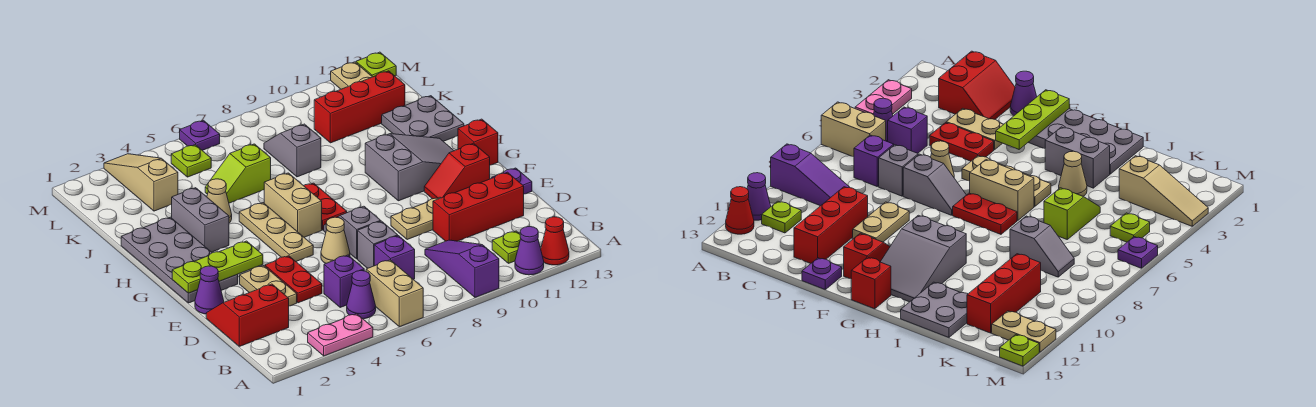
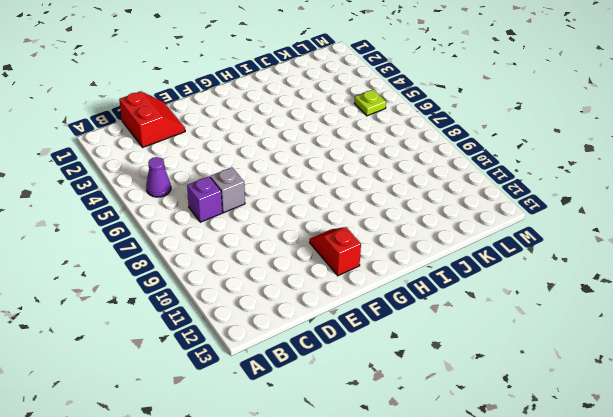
none -> pink plate A3:A4 level 1
none -> tan brick A6:B6 level 1
none -> purple slope A9:C9 level 1 top A
none -> purple cone A11 level 1

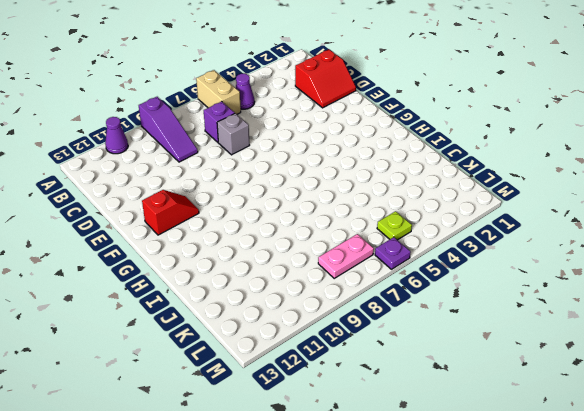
pink plate L7:L8 level 1 -> pink plate A3:A4 level 1
none -> red cone A12 level 1
none -> lime plate B11 level 1
none -> purple brick C5 level 1
none -> tan plate D3:E3 level 1

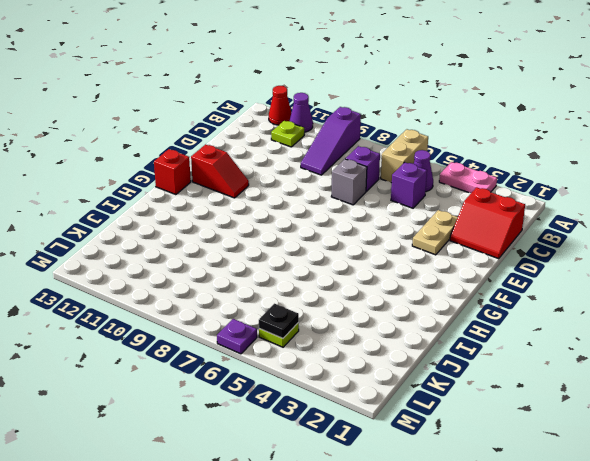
black plate L5 level 2 -> none
none -> red plate D4:E4 level 1
none -> red brick D10:D12 level 1
none -> purple cone E1 level 1
none -> tan cone E6 level 1

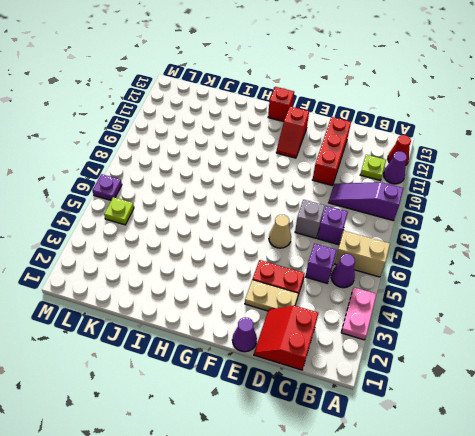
none -> grey slope E7:F7 level 1 top E
none -> tan plate E9:E10 level 1
none -> purple plate E13 level 1
none -> grey plate F1:I2 level 1

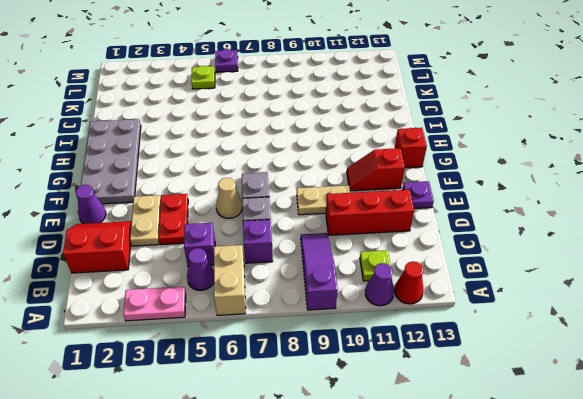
none -> tan plate F5:H5 level 1
none -> tan brick G6:H6 level 1
none -> red plate G7:H7 level 1
none -> grey slope G10:H12 level 1 top 10

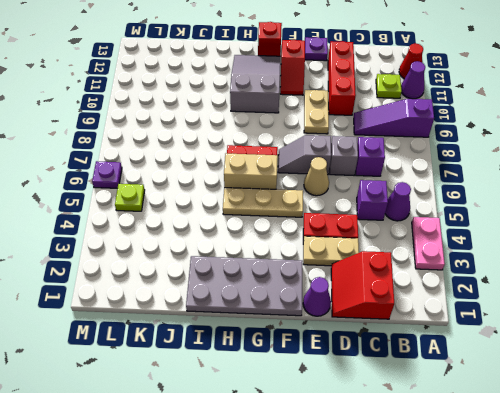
none -> tan brick A6:B6 level 1
none -> grey brick H3:I3 level 1
none -> tan cone I4 level 1
none -> grey plate I12:J13 level 1

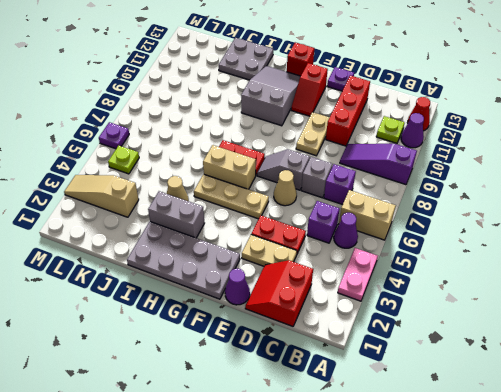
none -> lime slope J5:J6 level 1 top 6
none -> grey slope J8:K8 level 1 top J
none -> red brick K10:K12 level 1
none -> tan plate L12:M12 level 1

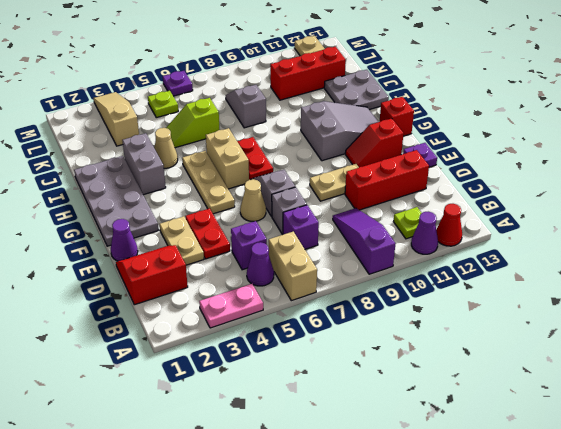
none -> lime plate M13 level 1
none -> lime plate F1:F3 level 2

